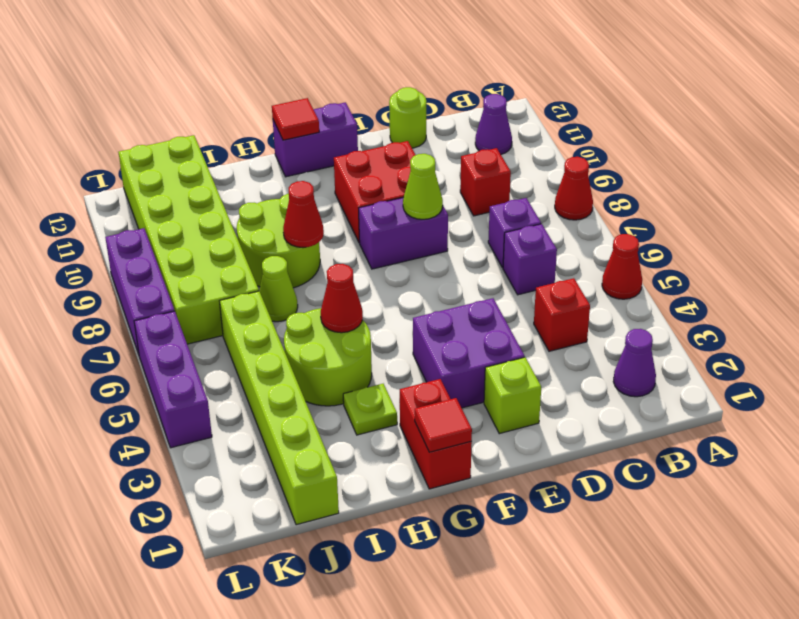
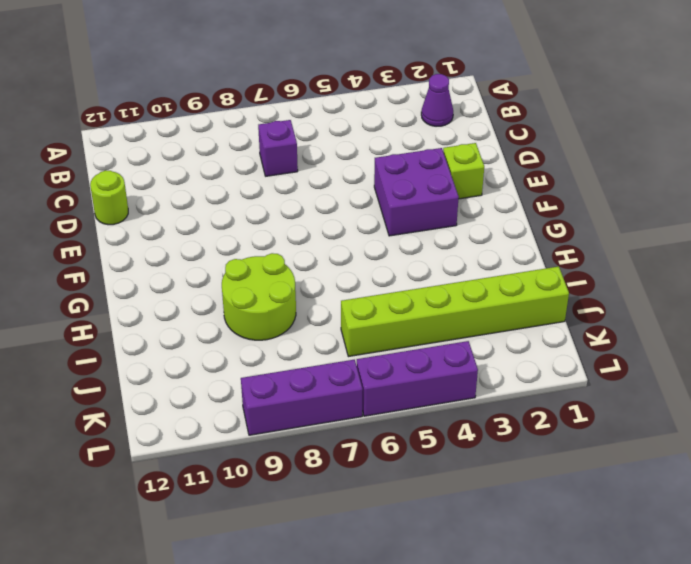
none -> red cone A5 level 1
none -> red cone A8 level 1
none -> purple cone B11 level 1

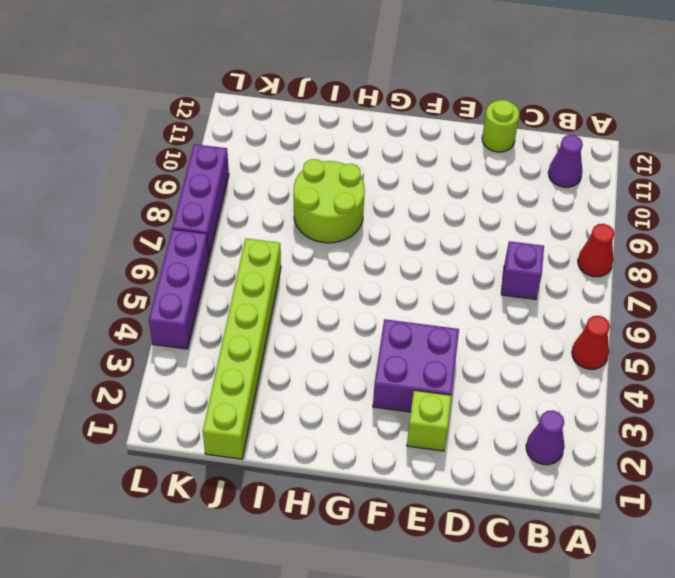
none -> red brick C4 level 1
none -> purple brick C6 level 1
none -> red brick C9 level 1

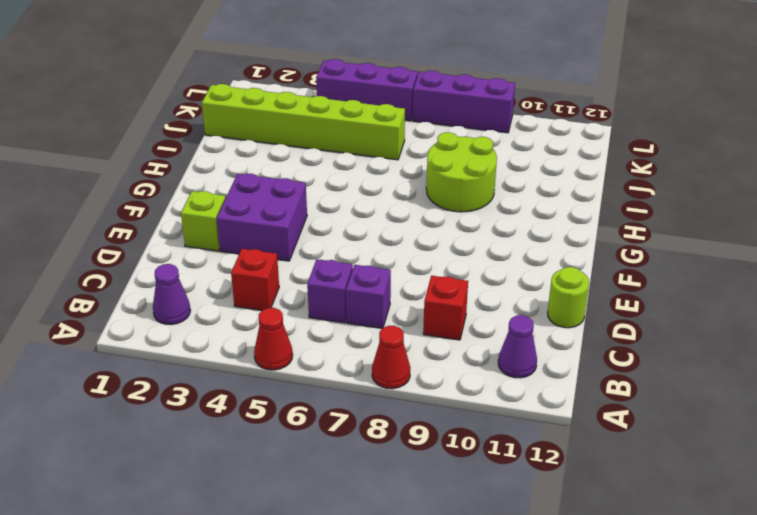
none -> purple brick E8:F8 level 1
none -> red brick E9:F10 level 1
none -> purple brick F12:G12 level 1

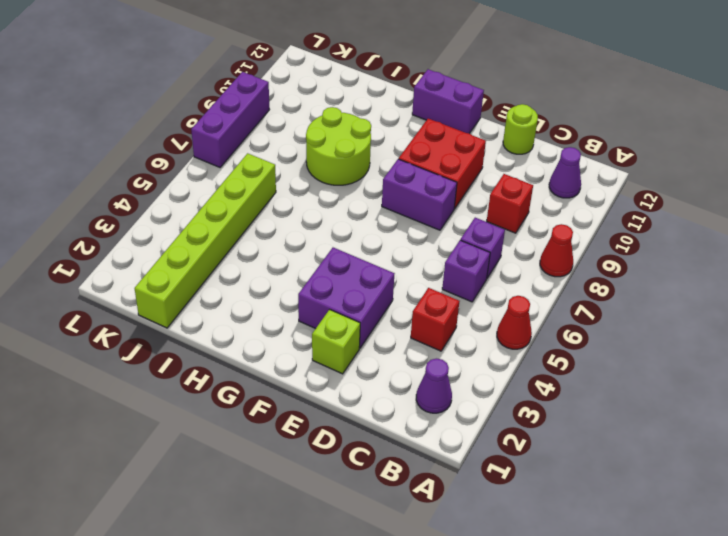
none -> red brick G1:G2 level 1
none -> lime plate H3 level 1
none -> lime round brick H4:I5 level 1

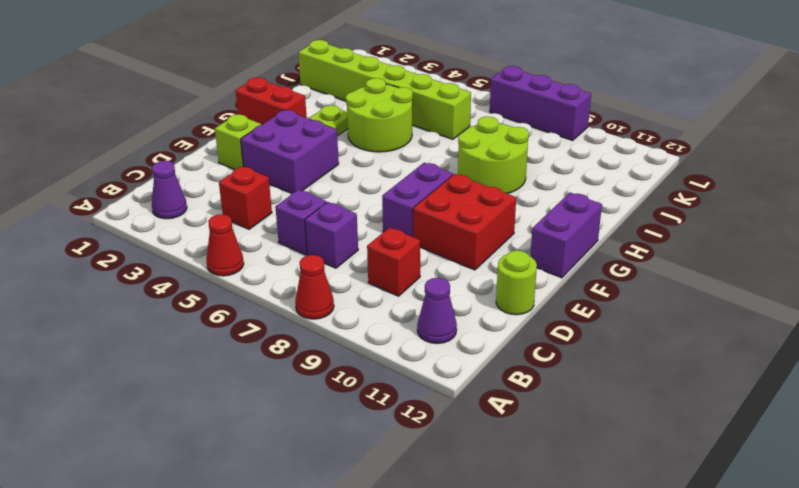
none -> lime cone I7 level 1
none -> lime brick J7:K12 level 1
none -> purple brick L4:L6 level 1

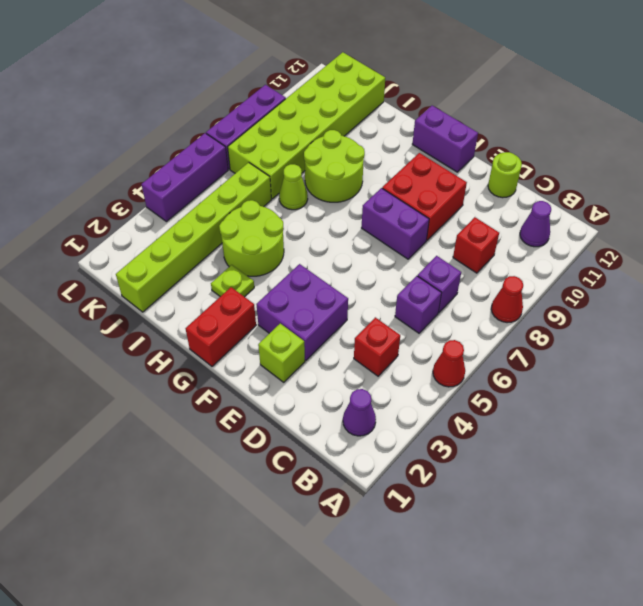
none -> lime cone E8 level 2
none -> red tile G1 level 2
none -> red tile G12 level 2

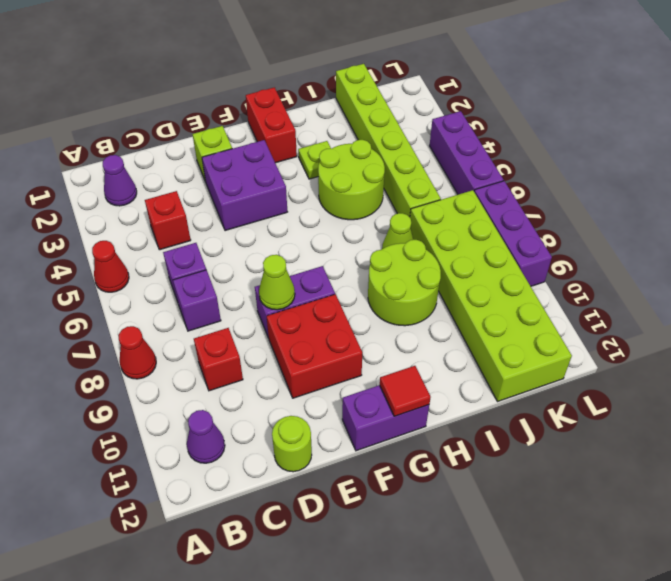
none -> red tile G1 level 2
none -> red cone H5 level 2
none -> red cone H8 level 2

